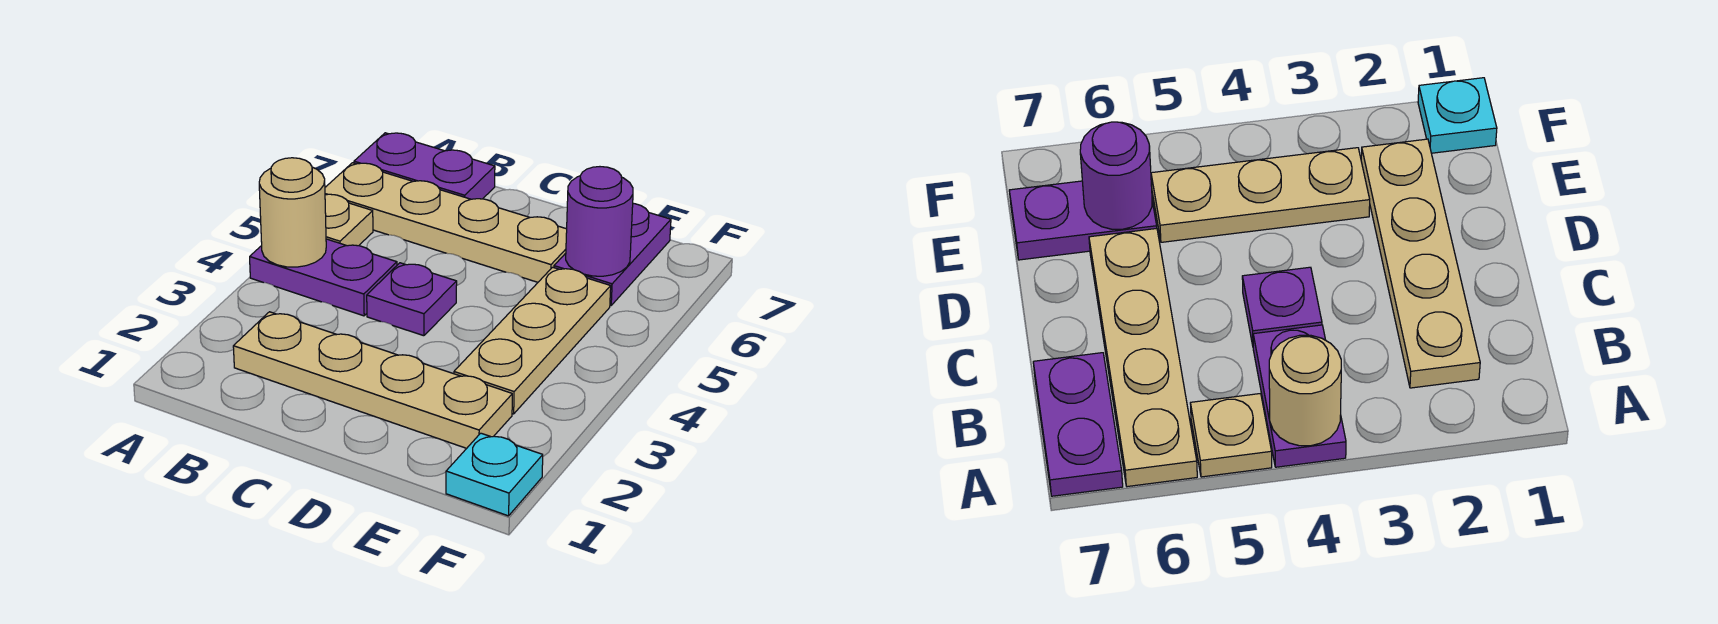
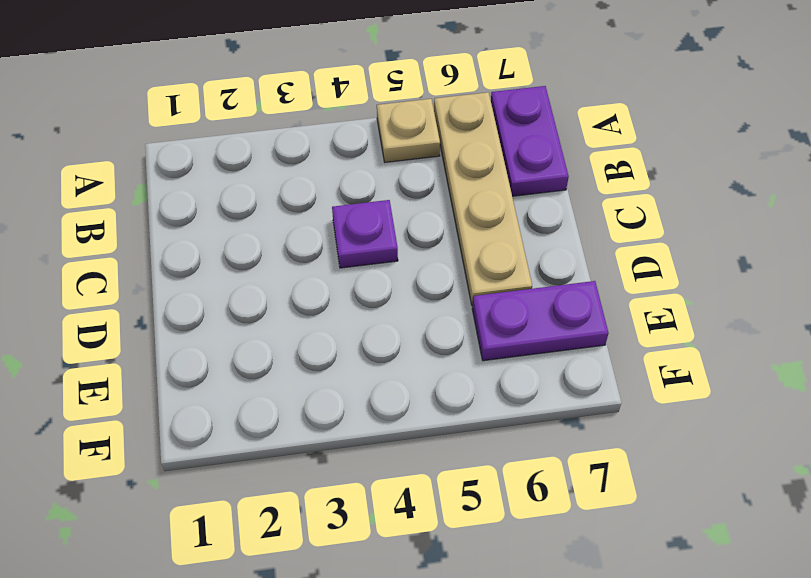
none -> purple plate A4:B4 level 1
none -> tan plate B2:E2 level 1

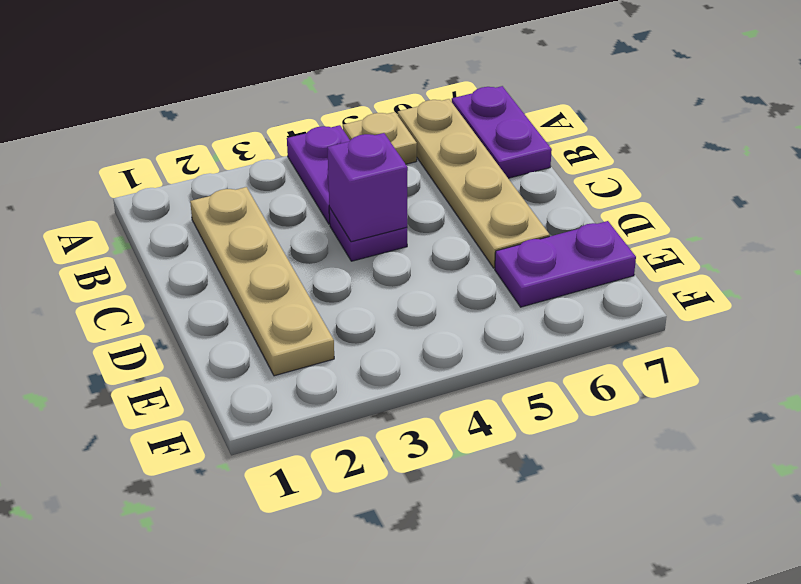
purple brick C4 level 2 -> none
none -> tan plate E3:E5 level 1
none -> cyan plate F1 level 1

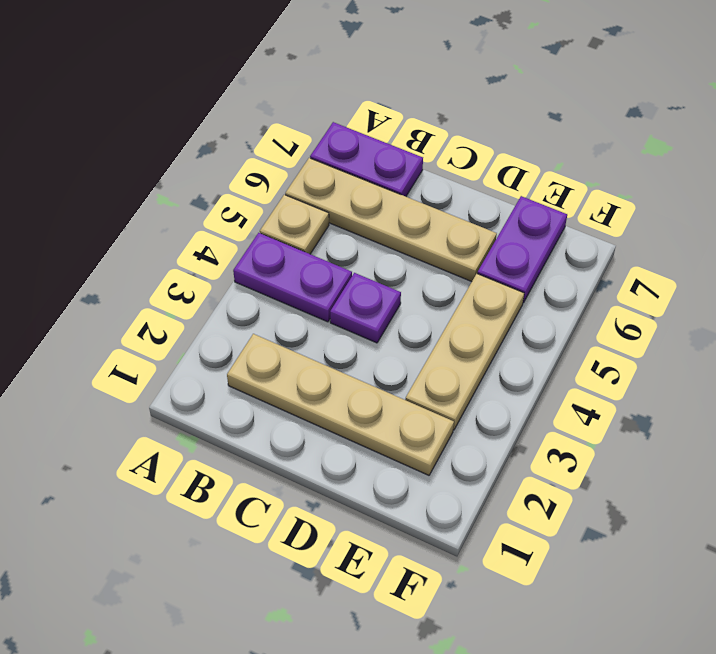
none -> cyan plate F1 level 1
none -> tan round brick A4 level 2

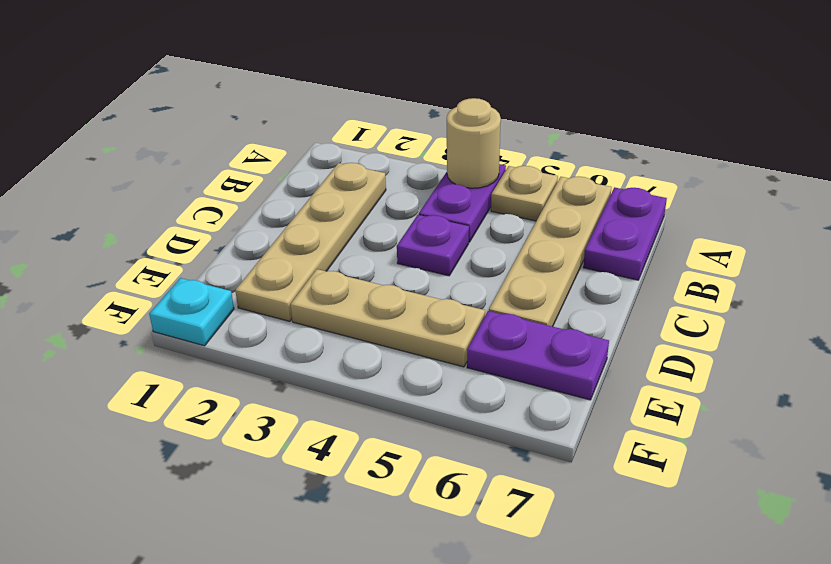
none -> purple round brick E6 level 2

